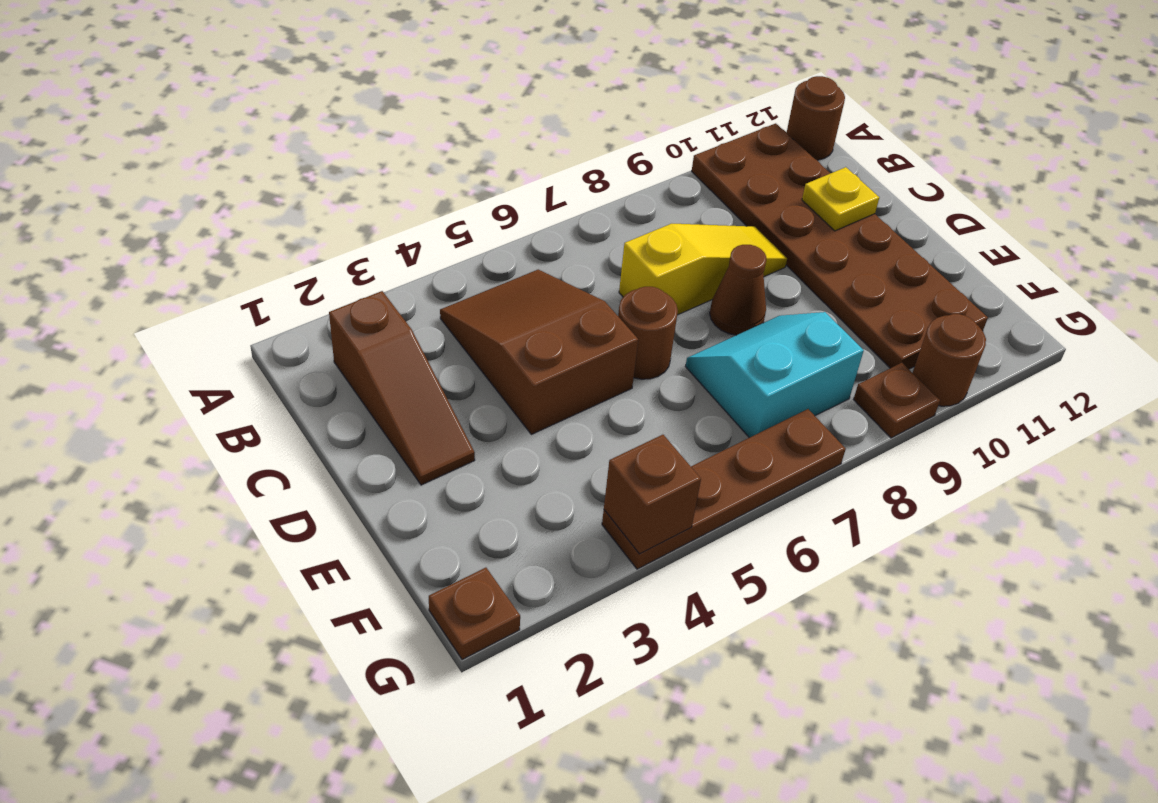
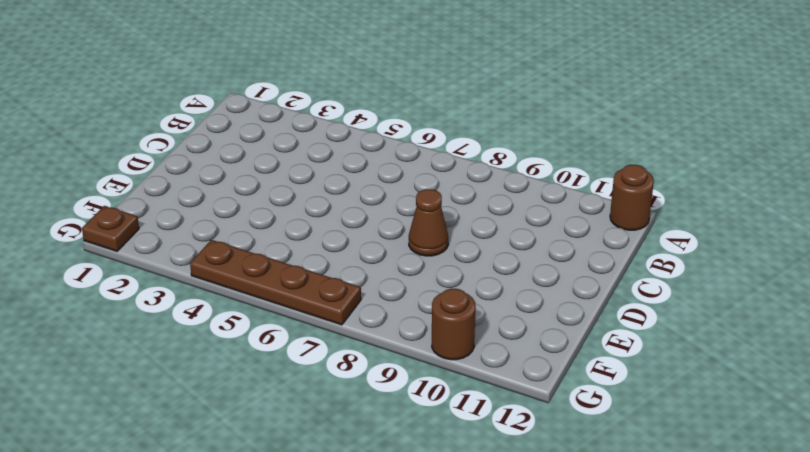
none -> brown plate A10:F11 level 1
none -> brown slope B2:D2 level 1 top B
none -> brown slope B4:D5 level 1 top D

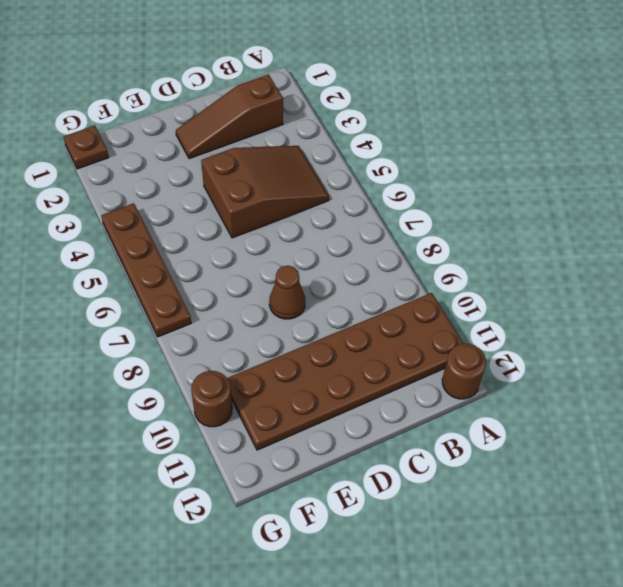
none -> yellow slope C7:C9 level 1 top 7
none -> brown round brick D6 level 1
none -> cyan slope E7:F8 level 1 top F

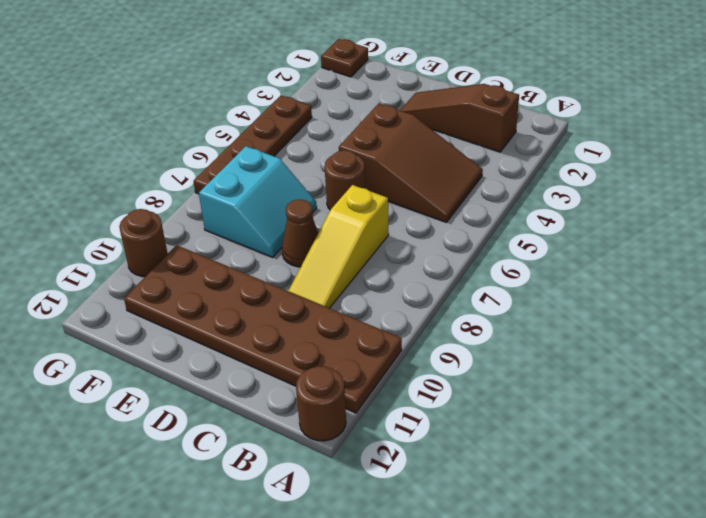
none -> brown plate G9 level 1
none -> yellow plate C11 level 2
none -> brown brick G4 level 2

